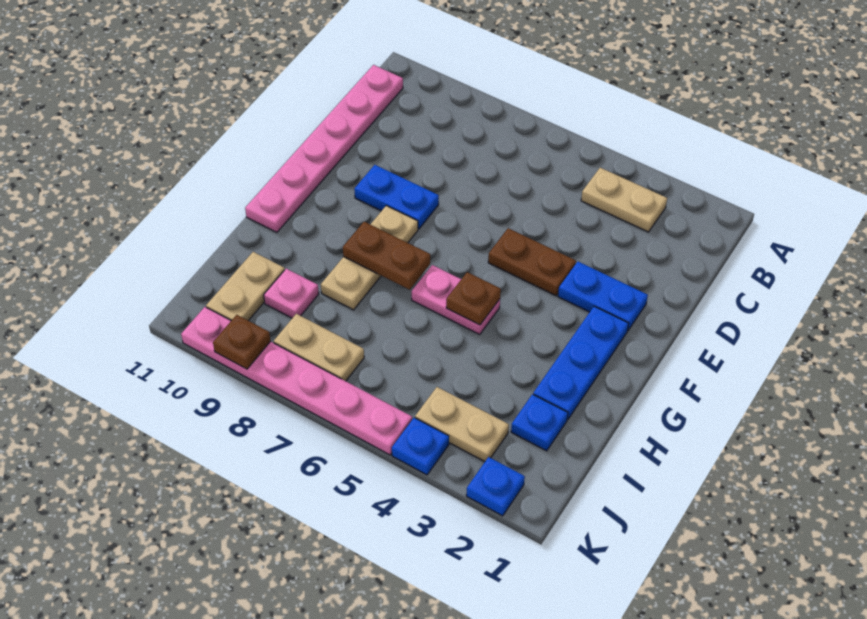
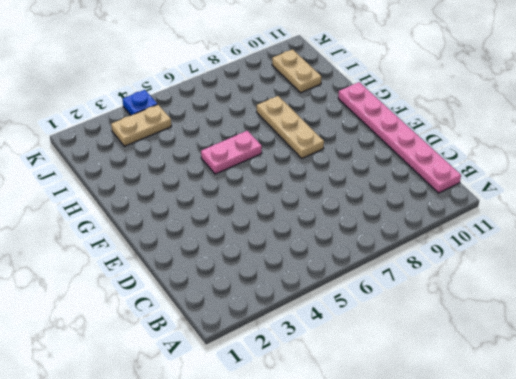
none -> tan plate B3:B4 level 1
none -> blue plate E2:E3 level 1
none -> brown plate E4:E5 level 1

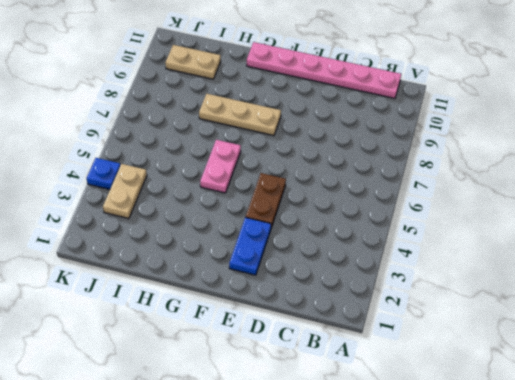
none -> tan plate B3:B4 level 1
none -> blue plate E8:E9 level 1
none -> blue plate F2:H2 level 1

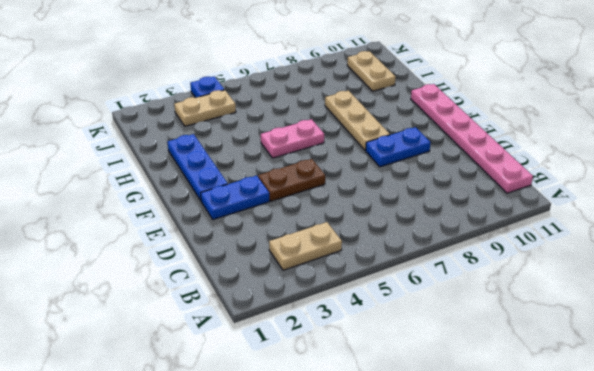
none -> blue plate I2 level 1
none -> pink plate I9 level 1
none -> tan plate J7:J8 level 1

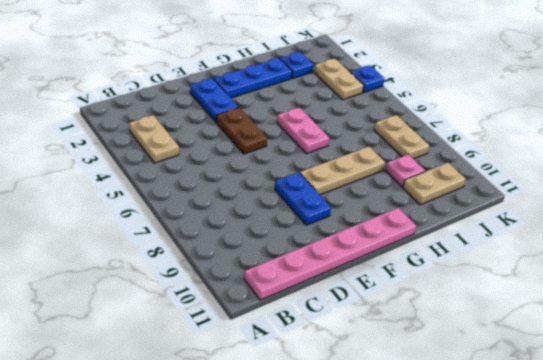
none -> blue plate K2 level 1
none -> pink plate K5:K10 level 1
none -> brown plate G5 level 2

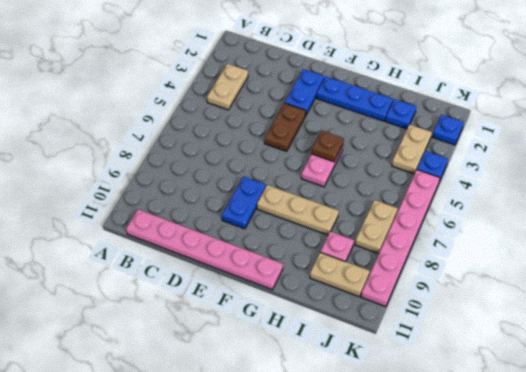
none -> brown plate G7:G8 level 2
none -> brown plate K9 level 2

